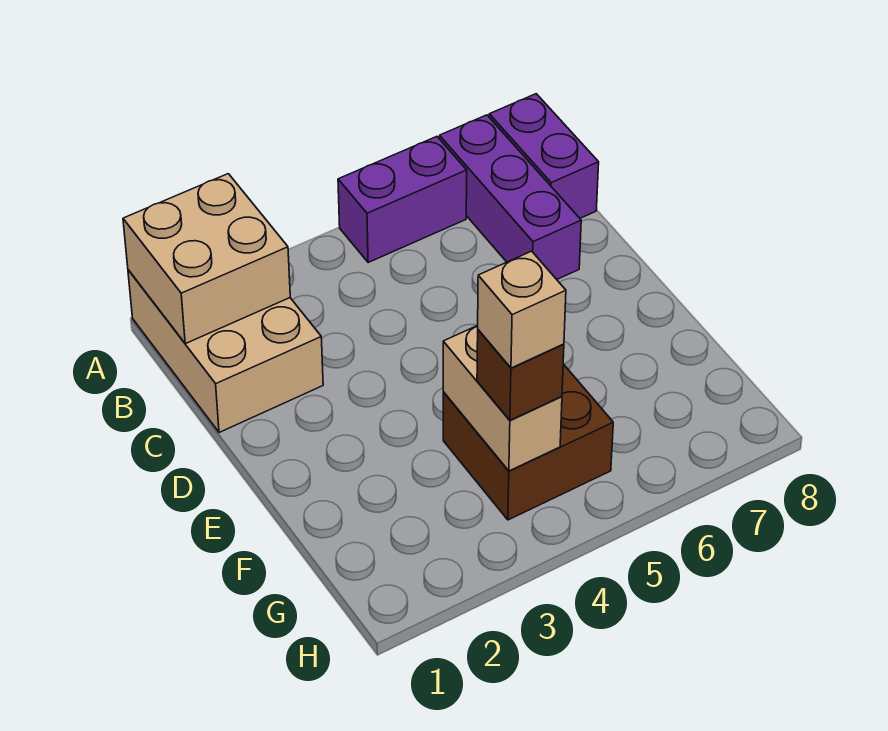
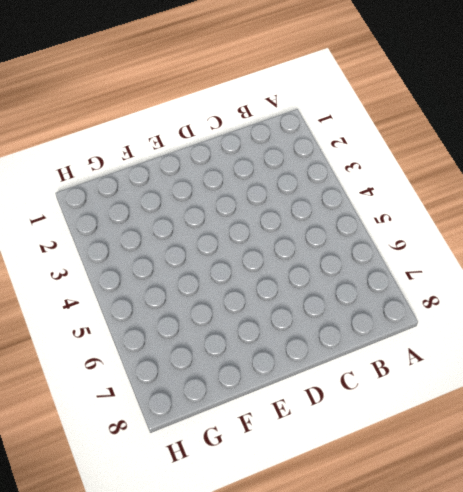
none -> tan brick A1:C2 level 1
none -> purple brick A5:A6 level 1

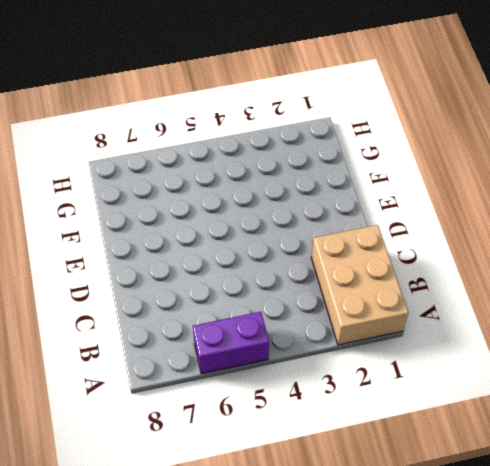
none -> purple brick A7:C7 level 1
none -> purple brick A8:B8 level 1

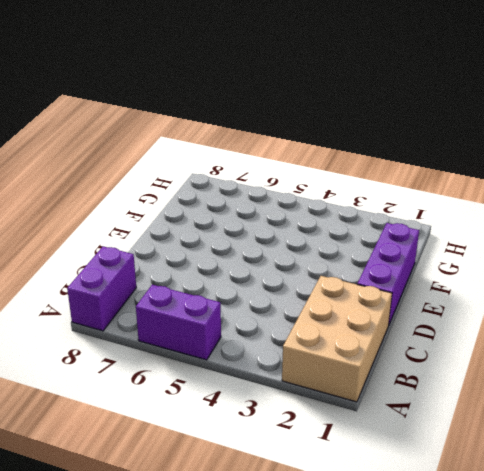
purple brick D1:F1 level 1 -> purple brick A7:C7 level 1
none -> brown brick F4:G5 level 1
none -> tan brick A1:B2 level 2

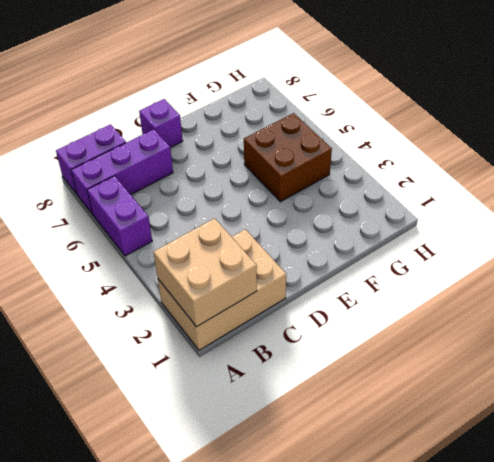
purple brick D8 level 1 -> none
none -> tan brick F4:G4 level 2
none -> brown brick G4 level 3

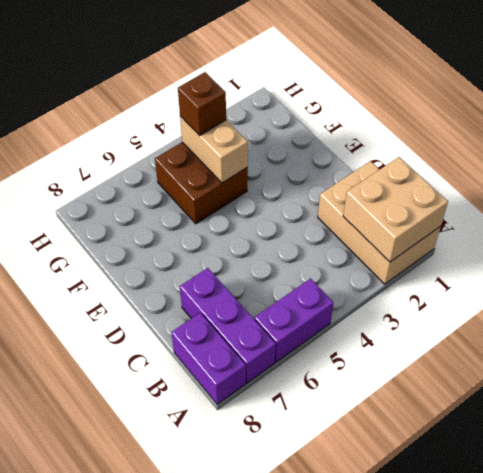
none -> tan brick G4 level 4

